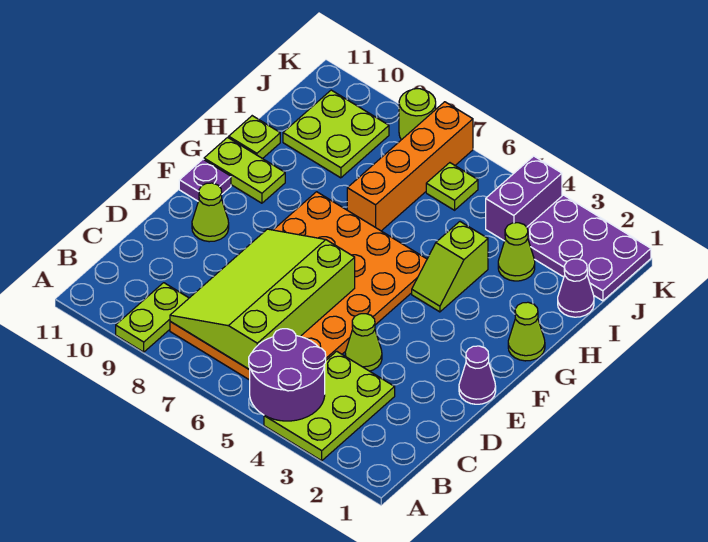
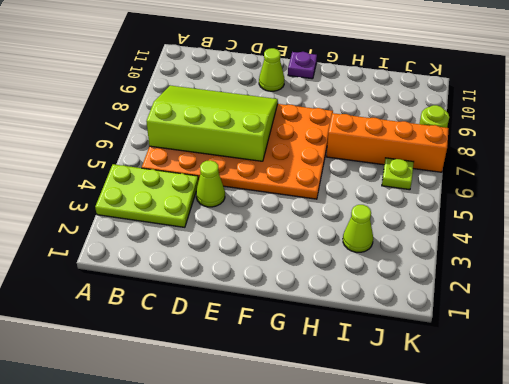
none -> lime plate A9:B9 level 1
none -> purple cone E1 level 1
none -> lime cone G1 level 1

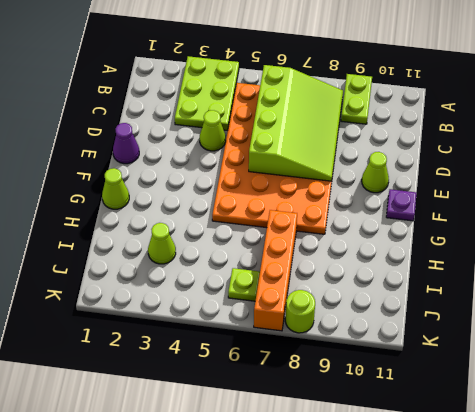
none -> lime slope G4:H4 level 1 top H
none -> lime plate G10:G11 level 1
none -> lime plate H11 level 1

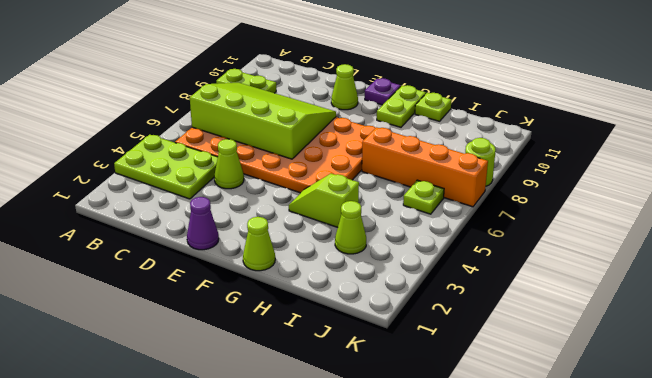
none -> purple cone I1 level 1
none -> lime plate I9:J10 level 1
none -> purple plate J1:K3 level 1

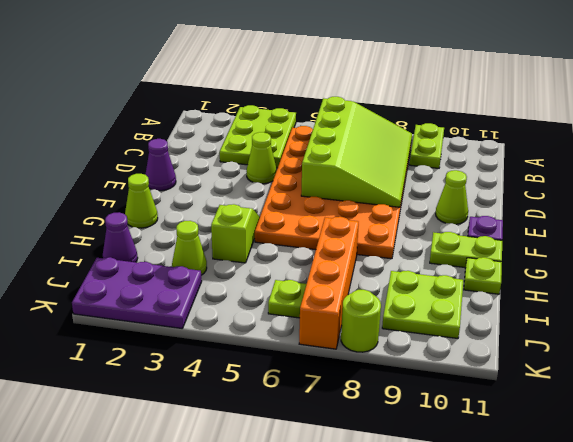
none -> purple brick J4:K4 level 1
none -> purple round brick A4:B5 level 2

